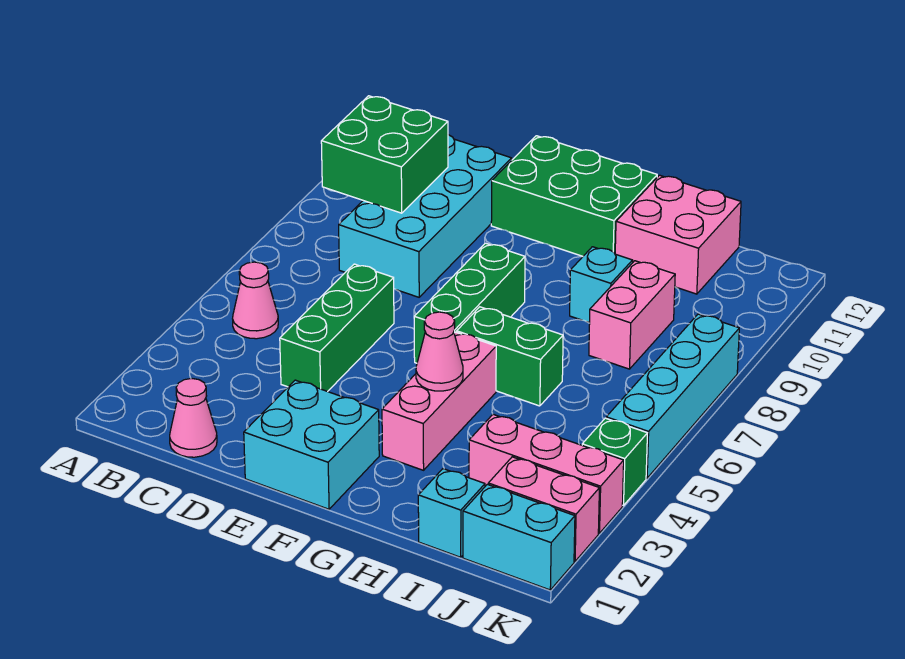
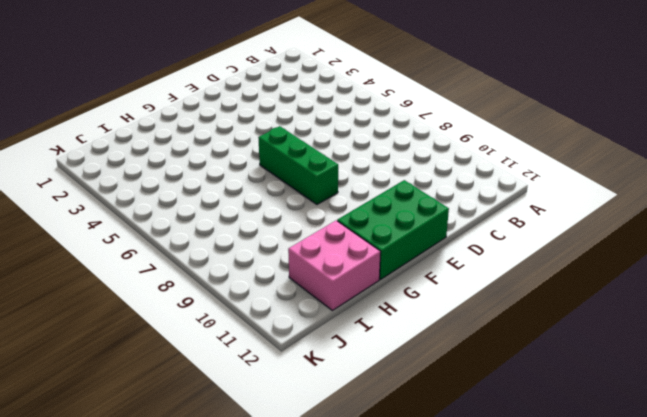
none -> pink cone B5 level 1
none -> pink cone C1 level 1
none -> cyan brick C8:D11 level 1

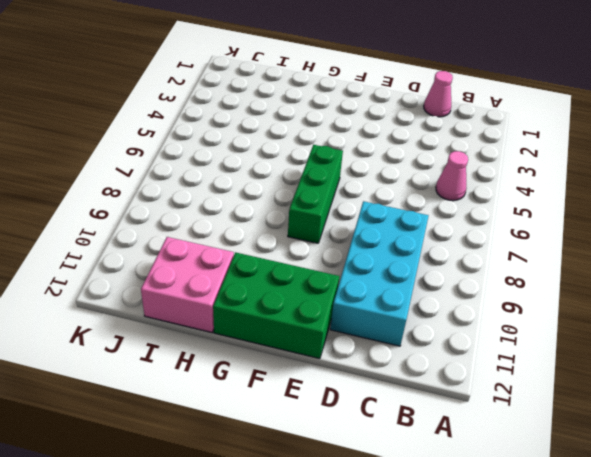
none -> green brick D4:D6 level 1
none -> cyan brick E1:F2 level 1
none -> pink brick G3:G5 level 1

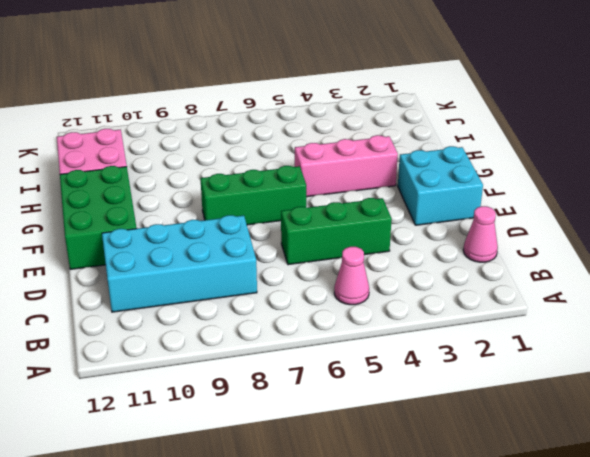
none -> green brick G6:H6 level 1
none -> cyan brick H9 level 1
none -> cyan brick I1 level 1

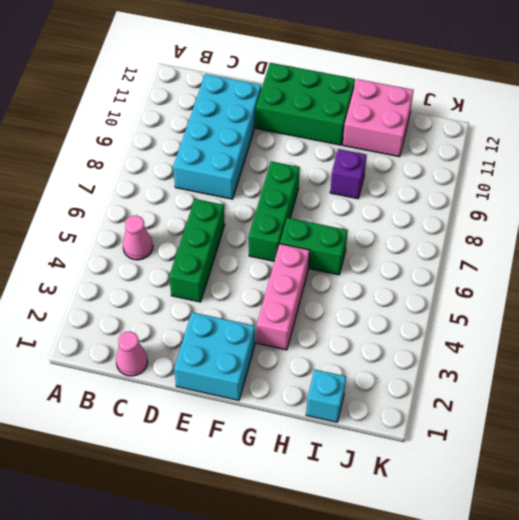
purple brick H9 level 1 -> cyan brick H9 level 1
none -> pink brick I3:K3 level 1
none -> pink brick I8:I9 level 1
none -> cyan brick J1:K1 level 1

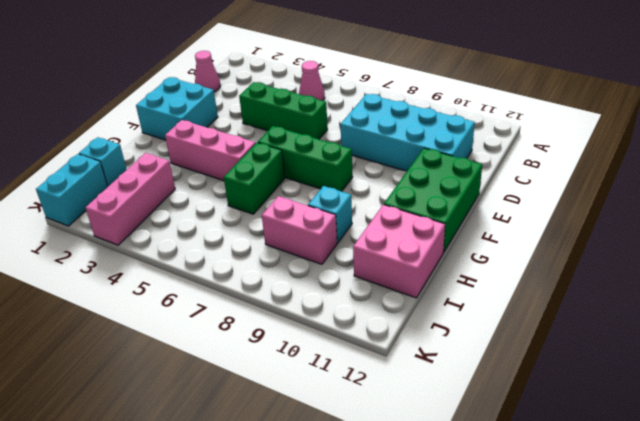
none -> pink brick J2:K2 level 1
none -> green brick K4 level 1
none -> cyan brick K5:K8 level 1

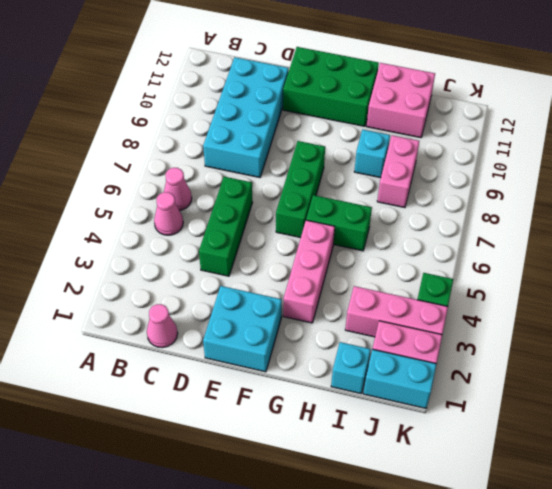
pink cone B6 level 1 -> pink cone G4 level 2
none -> cyan brick K5:K8 level 1
none -> green brick B9:C10 level 2

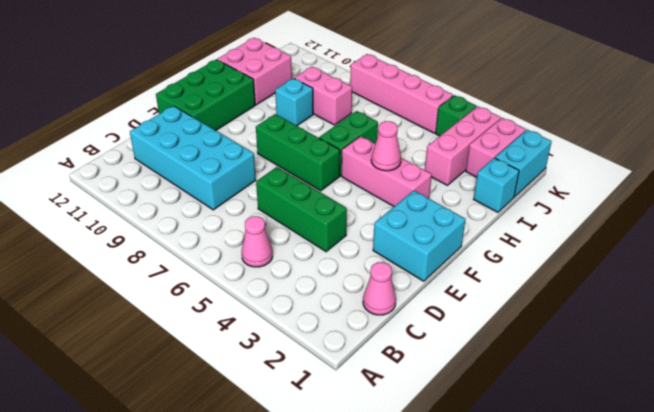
pink brick K5:K8 level 1 -> cyan brick K5:K8 level 1
none -> green brick B9:C10 level 2

